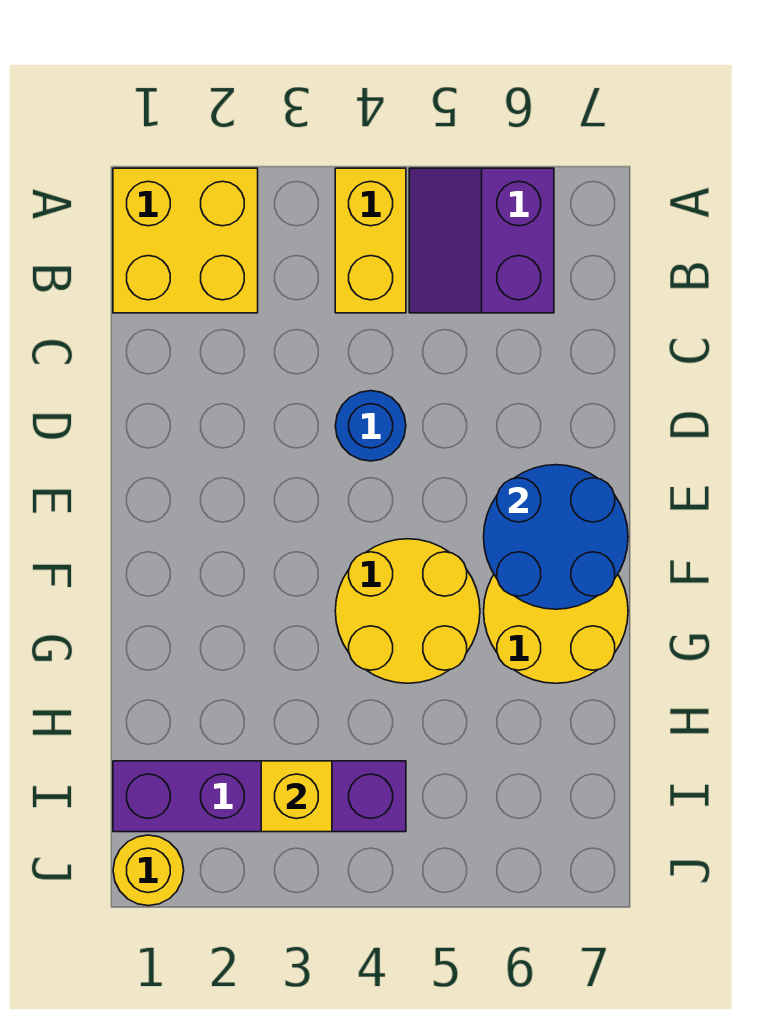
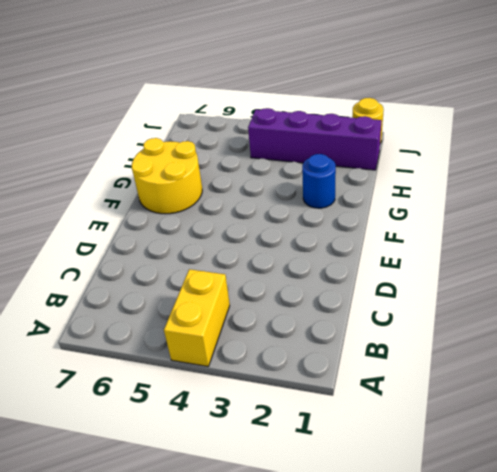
blue round brick G2 level 1 -> blue round brick D4 level 1
none -> yellow brick A1:B2 level 1
none -> purple slope A5:B6 level 1 top 6

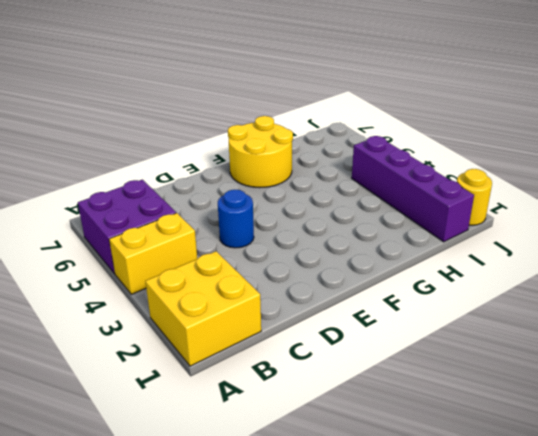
purple brick A5:B6 level 1 -> purple slope A5:B6 level 1 top 6
none -> yellow round brick F4:G5 level 1
none -> blue round brick E6:F7 level 2

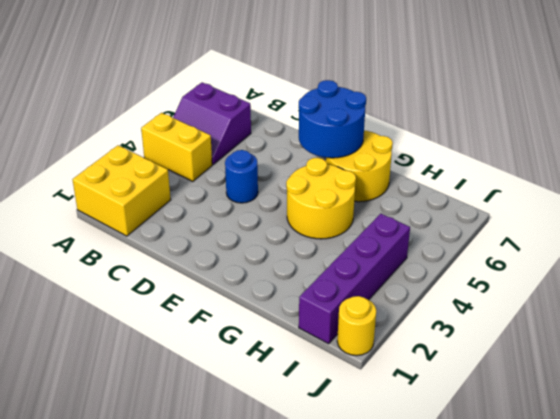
none -> yellow brick I3 level 2

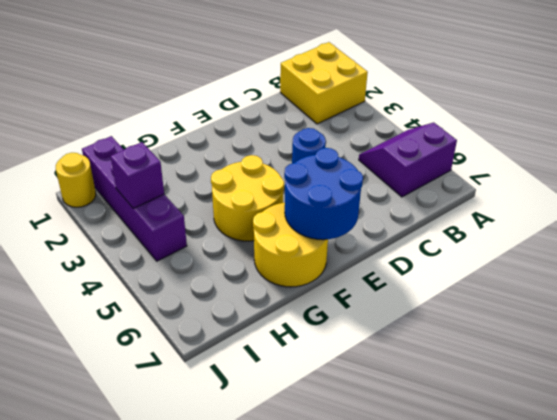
purple brick I3 level 2 -> yellow brick I3 level 2
none -> yellow brick A4:B4 level 1

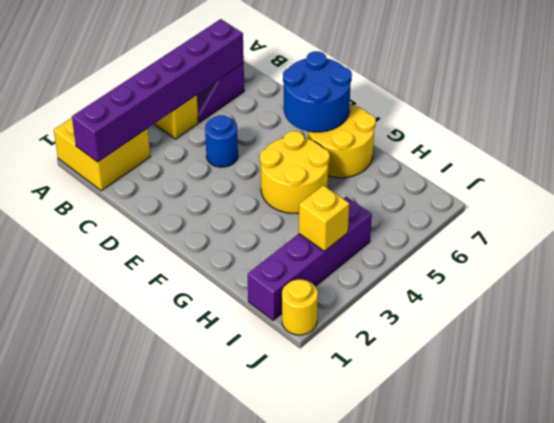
purple brick B1:B6 level 2 -> none

